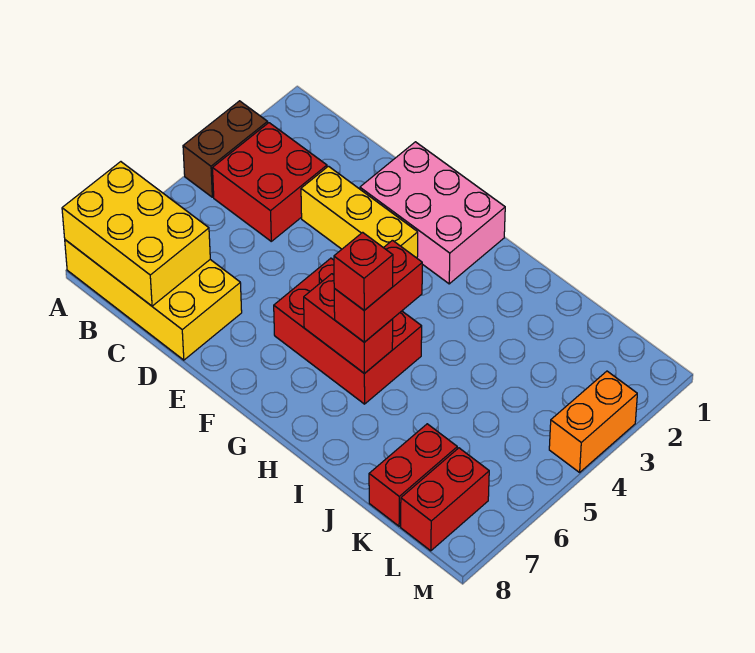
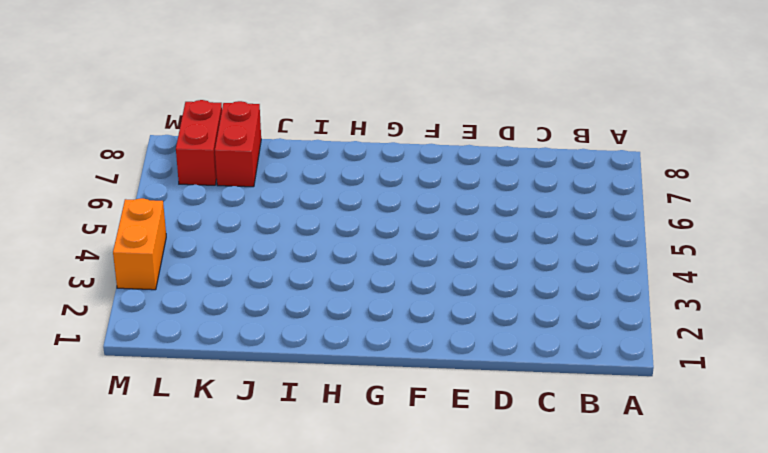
none -> brown brick A3:A4 level 1
none -> yellow brick A7:D8 level 1
none -> red brick B3:C4 level 1

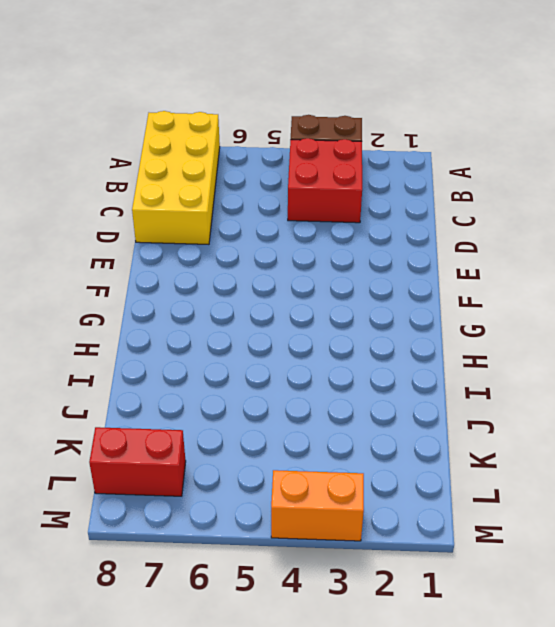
none -> yellow brick D3:F3 level 1
none -> pink brick E1:G2 level 1
none -> red brick F5:H6 level 1

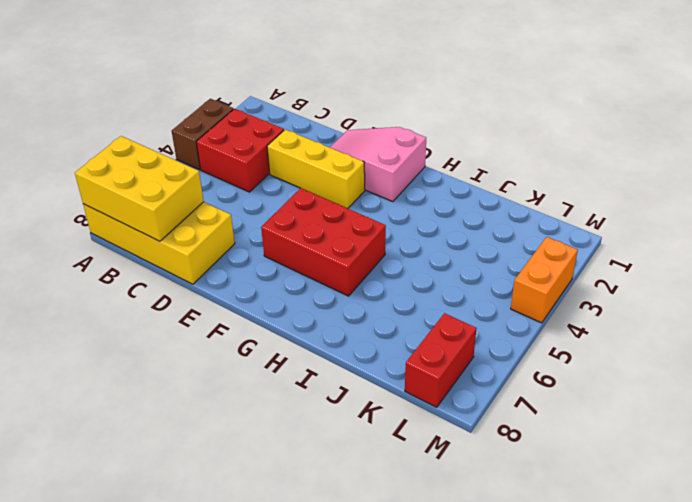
pink slope E1:G2 level 1 top G -> pink brick E1:G2 level 1
none -> red brick K7:K8 level 1
none -> red brick G6:H6 level 2
none -> red brick H5:H6 level 3

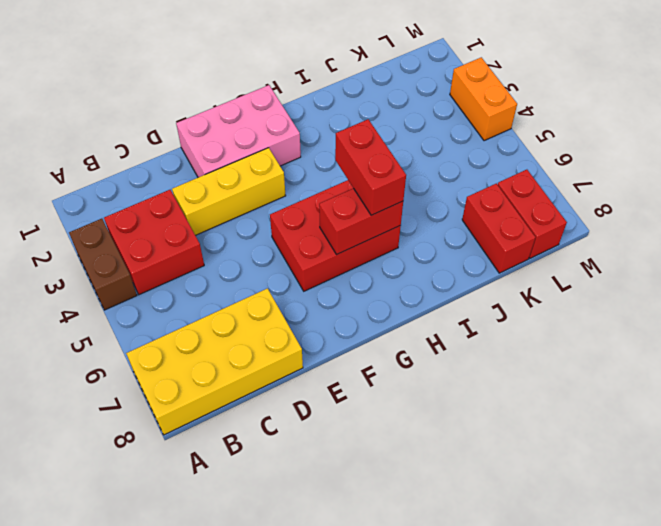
none -> yellow brick A7:C8 level 2
none -> red brick H6 level 4

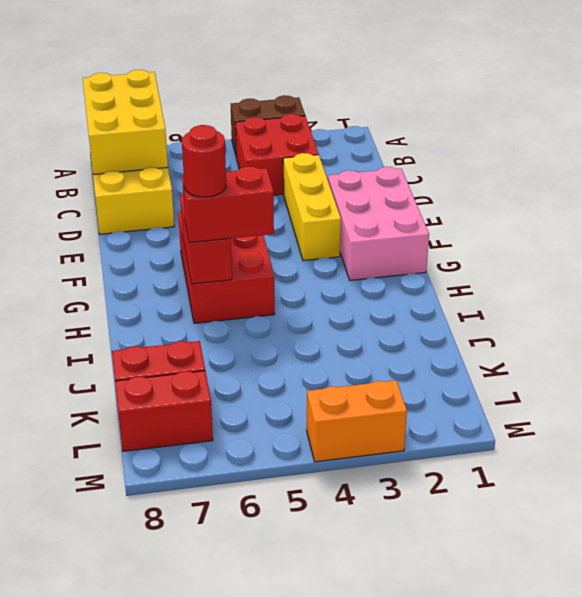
red round brick H6 level 4 -> red brick H6 level 4

